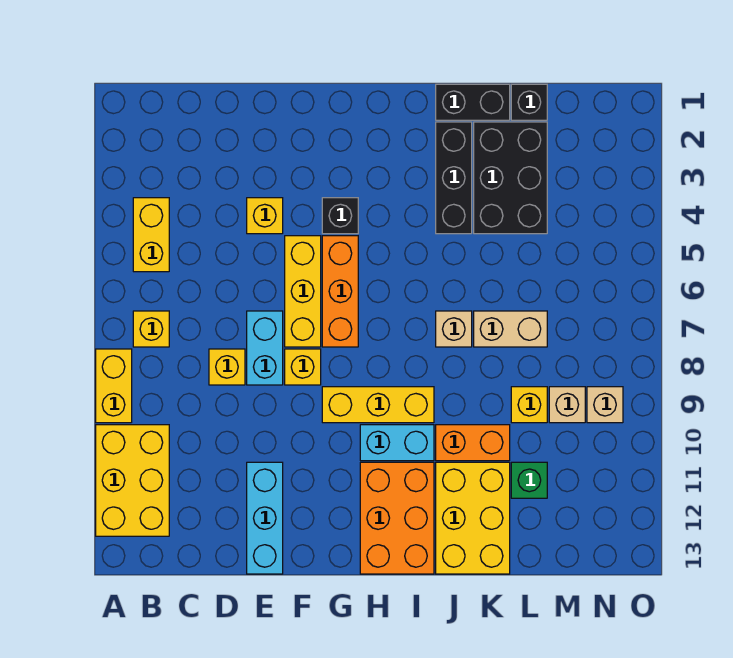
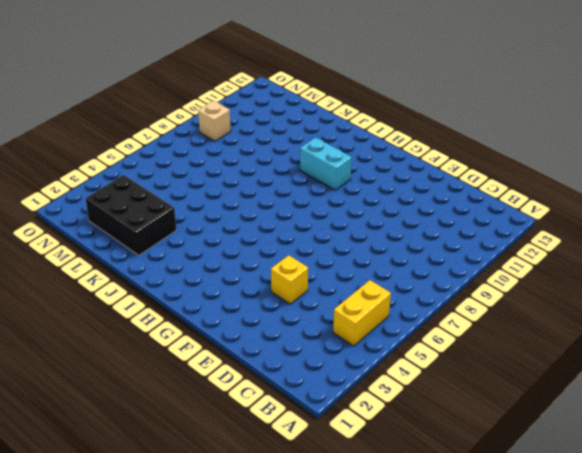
black brick K2:M3 level 1 -> black brick K2:L4 level 1
none -> yellow brick A8:A9 level 1
none -> yellow brick A10:B12 level 1
none -> yellow brick B7 level 1

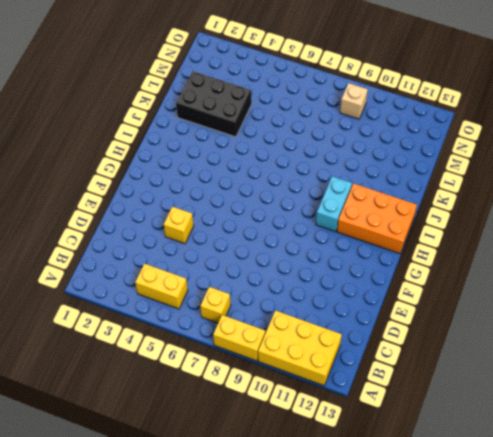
none -> yellow brick D8 level 1
none -> cyan brick E7:E8 level 1
none -> cyan brick E11:E13 level 1

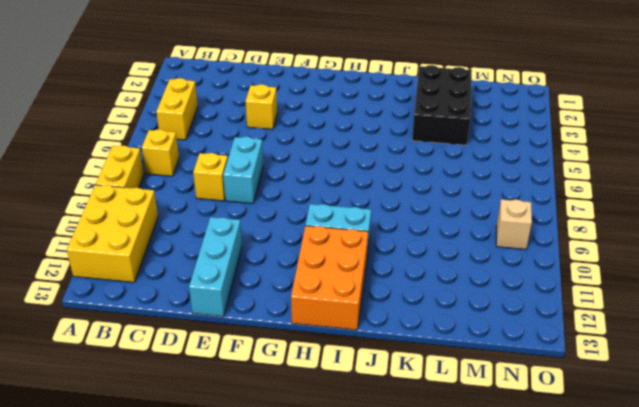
none -> yellow brick F5:F7 level 1
none -> yellow brick F8 level 1
none -> black brick G4 level 1

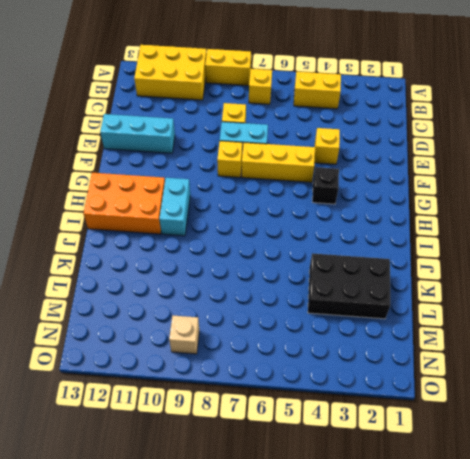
none -> orange brick G5:G7 level 1
none -> yellow brick G9:I9 level 1
none -> black brick J1:K1 level 1

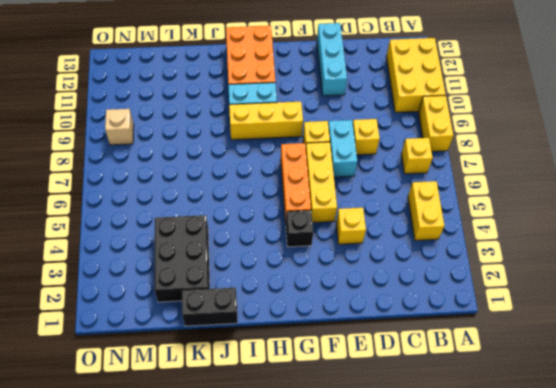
none -> black brick J2:J4 level 1
none -> tan brick J7 level 1
none -> orange brick J10:K10 level 1

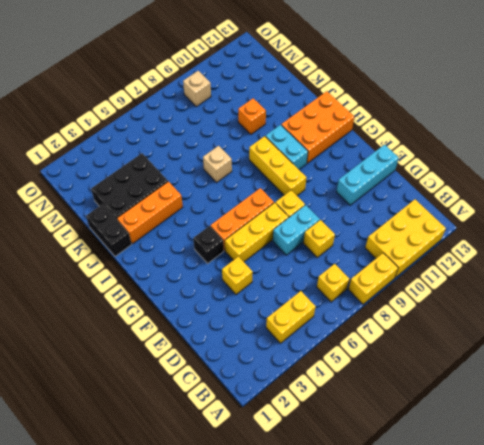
orange brick J2:J4 level 1 -> black brick J2:J4 level 1
orange brick K10 level 1 -> orange brick J10:K10 level 1
none -> yellow brick J11:K13 level 1
none -> tan brick K7:L7 level 1
none -> black brick L1 level 1

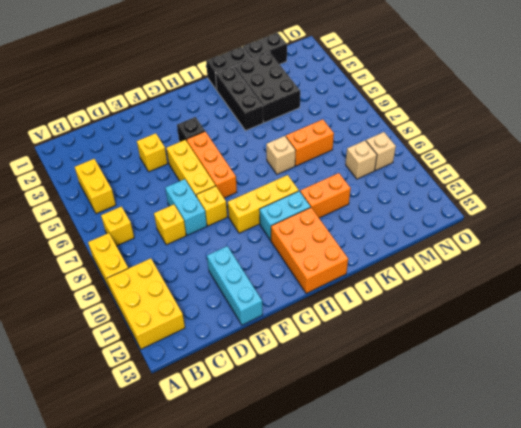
orange brick K7:L7 level 1 -> tan brick K7:L7 level 1
black brick L1:M1 level 1 -> black brick L1 level 1
none -> yellow brick J11:K13 level 1
none -> yellow brick L9 level 1
none -> green brick L11 level 1

